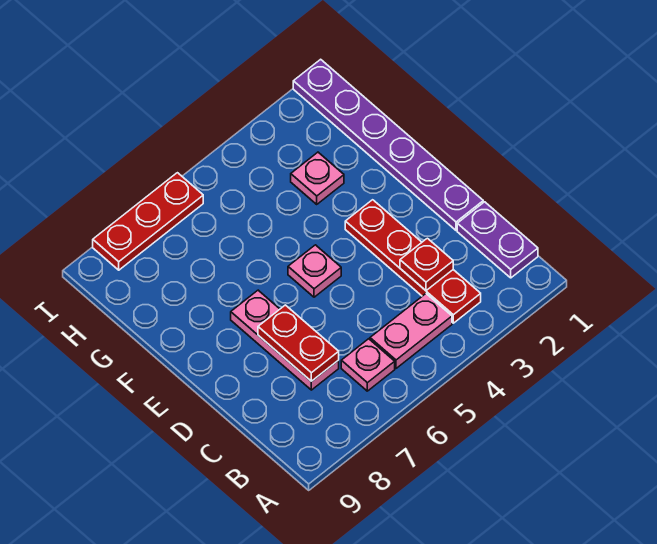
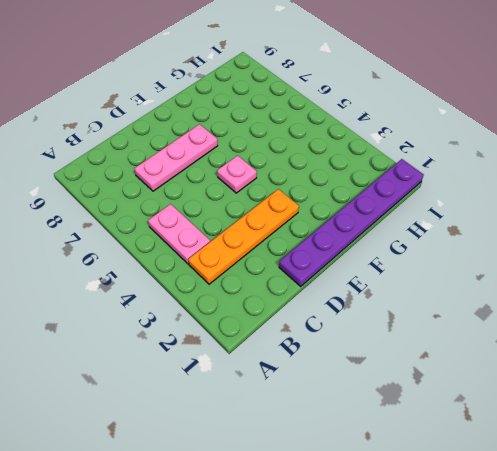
orange plate B3:E3 level 1 -> red plate B3:E3 level 1
none -> purple plate B1:C1 level 1
none -> pink plate B6 level 1

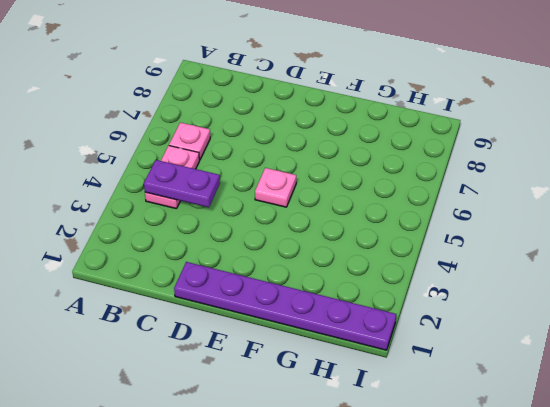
purple plate B4:C4 level 2 -> purple plate B1:C1 level 1
none -> red plate B3:E3 level 1
none -> pink plate C7:E7 level 1

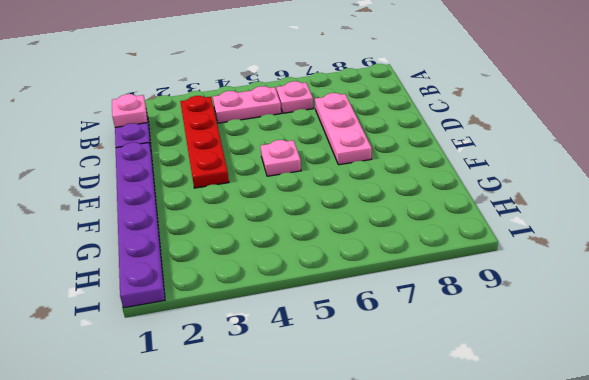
pink plate B1 level 2 -> pink plate G3 level 1
none -> red plate I6:I8 level 1
none -> red plate C3 level 2

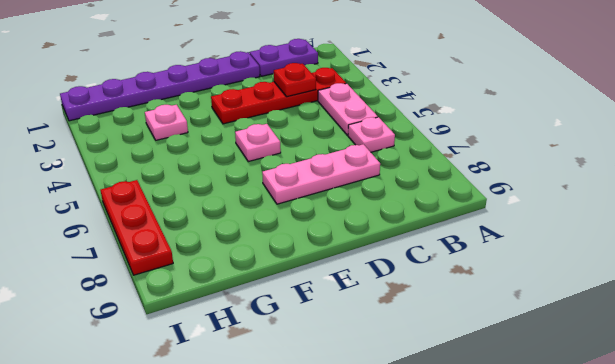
none -> red plate C7:D7 level 2

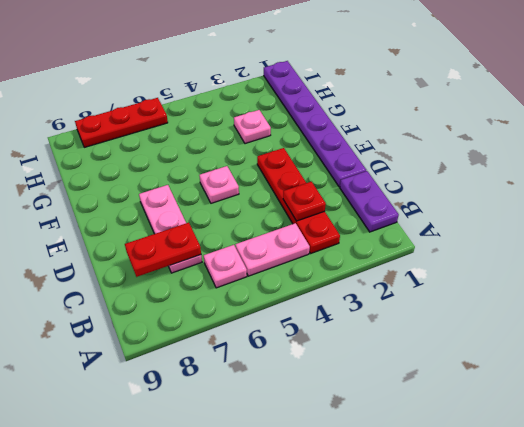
red plate C7:C8 level 2 -> red plate C7:D7 level 2

